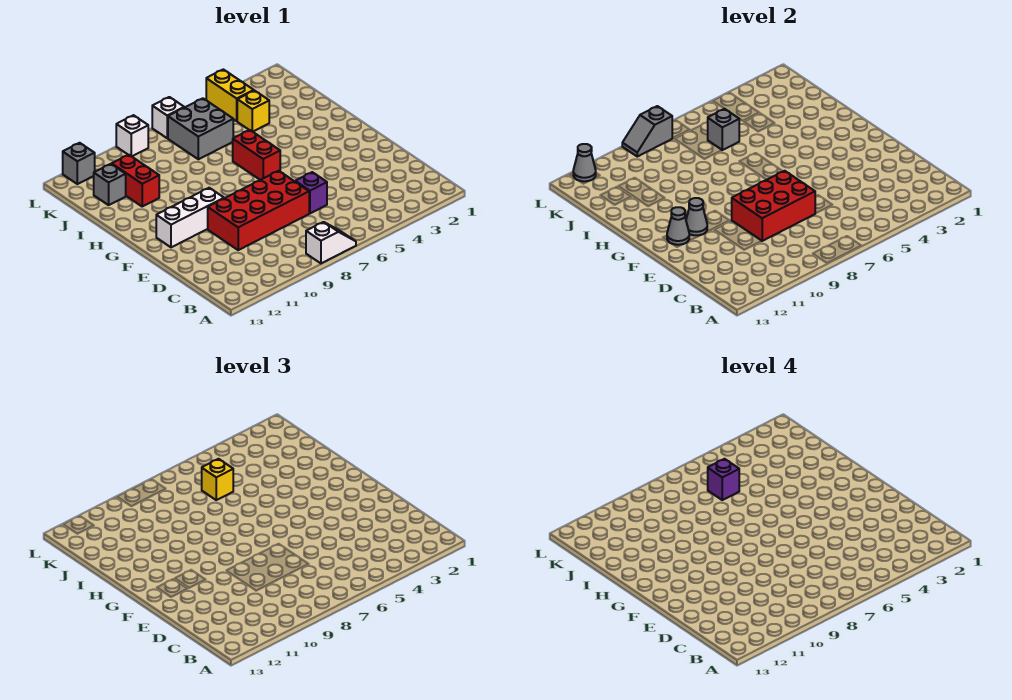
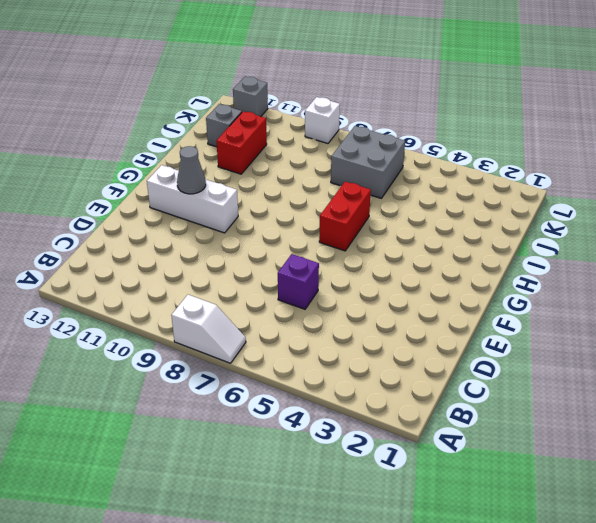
none -> red brick D7:E10 level 1
none -> yellow brick J4 level 1
none -> yellow brick K4:L4 level 1

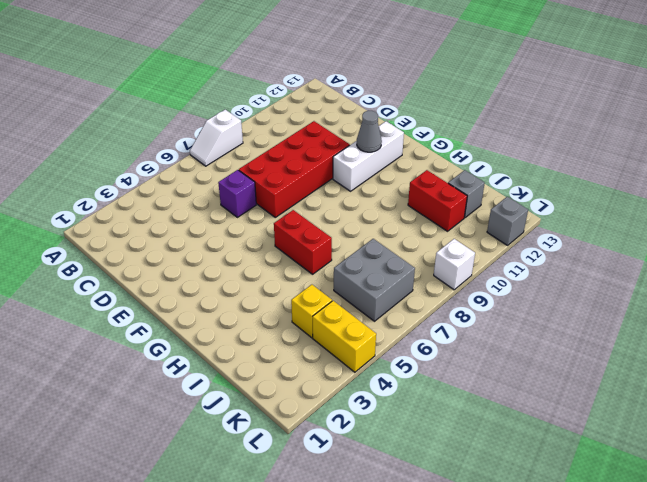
none -> white brick L7 level 1
none -> red brick D7:E9 level 2
none -> grey cone F12 level 2

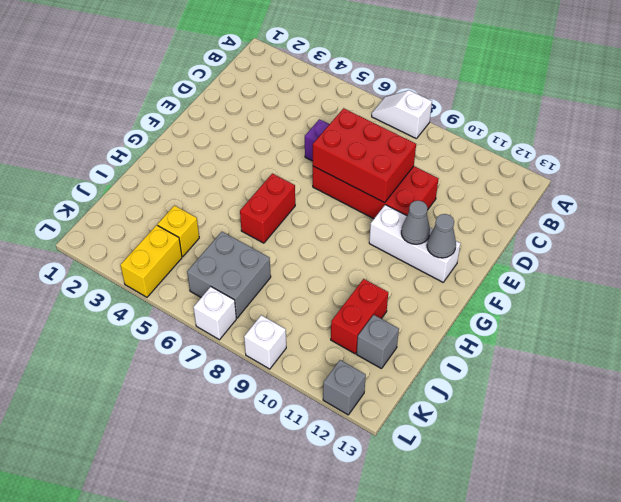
none -> grey brick J6 level 2
none -> grey slope L8:L9 level 2 top 8
none -> grey cone L12 level 2

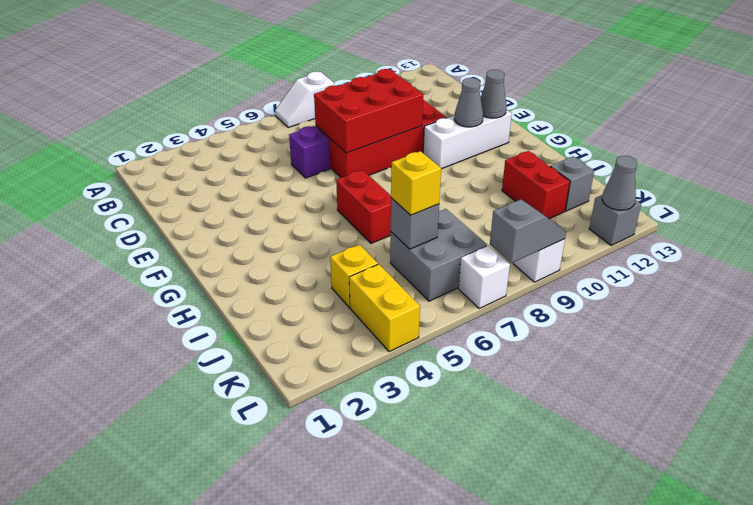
none -> purple brick J6 level 4

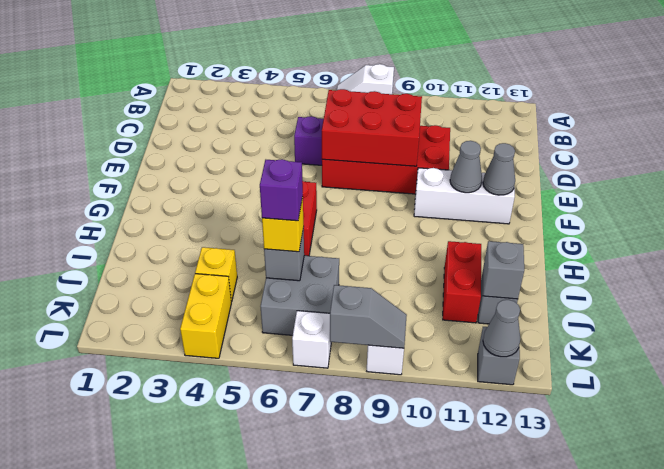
grey brick J12 level 2 -> none

